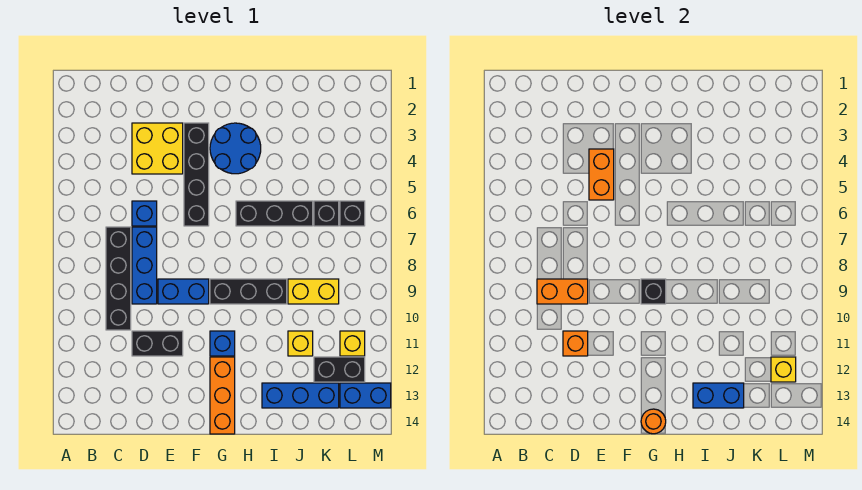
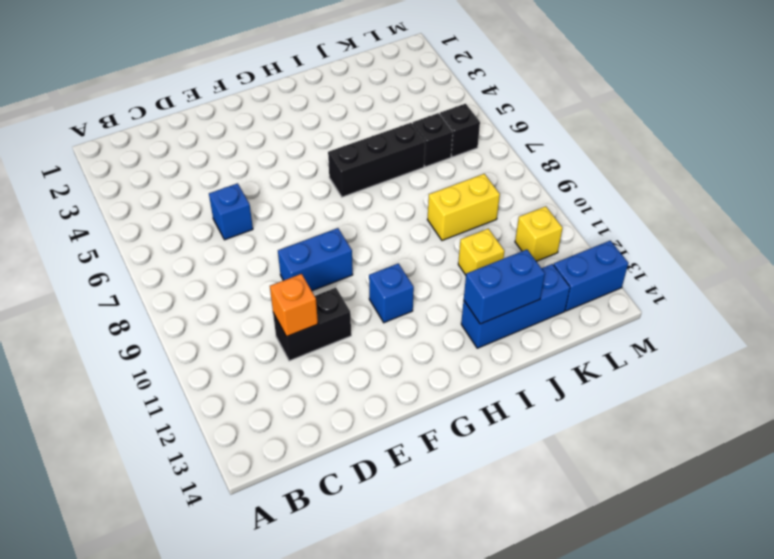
none -> black brick C7:C10 level 1
none -> yellow brick D3:E4 level 1
none -> blue brick D7:D9 level 1

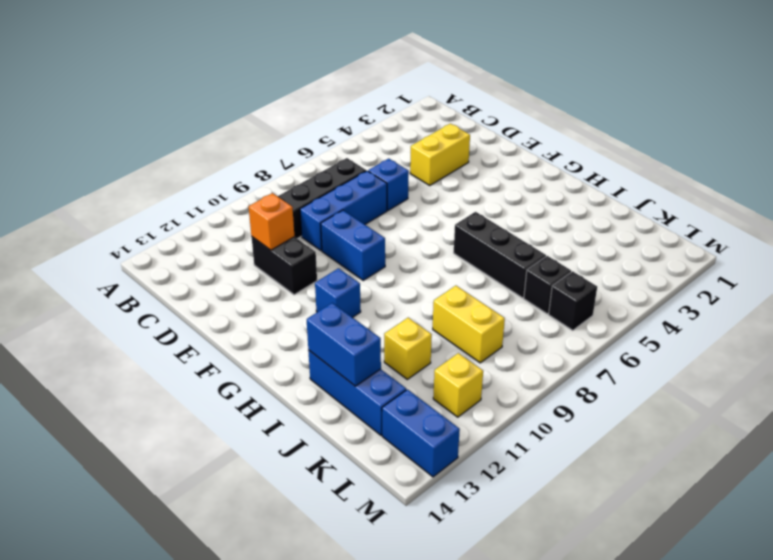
yellow brick D3:D4 level 1 -> yellow brick D3:E4 level 1
none -> black brick F3:F6 level 1
none -> blue round brick G3:H4 level 1
none -> black brick G9:I9 level 1

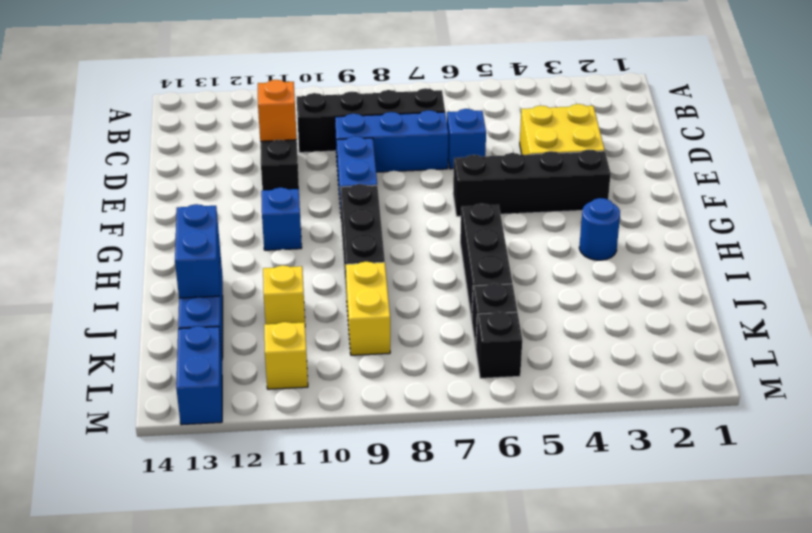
blue round brick H3 level 1 -> blue round brick G3:H4 level 1
none -> orange brick G12:G14 level 1
none -> black brick K12:L12 level 1
none -> orange brick C9:D9 level 2

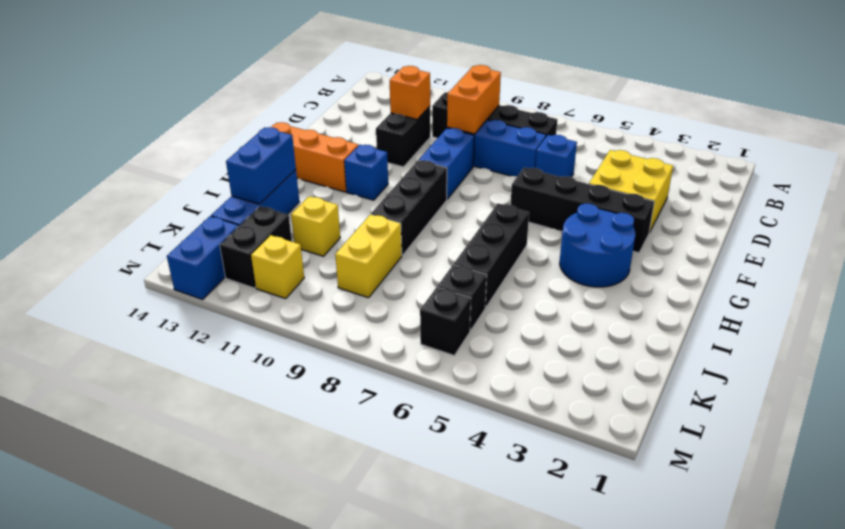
none -> orange brick E4:E5 level 2
none -> black brick G9 level 2
none -> orange round brick G14 level 2

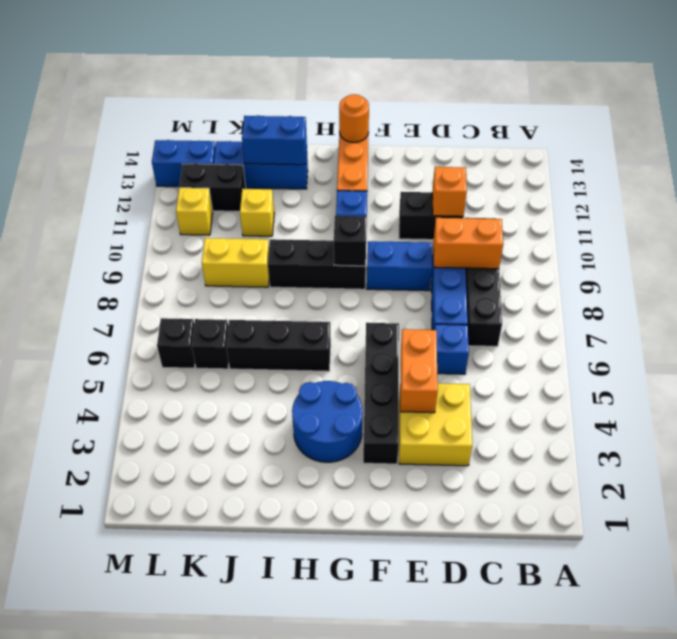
none -> yellow brick L12 level 2

